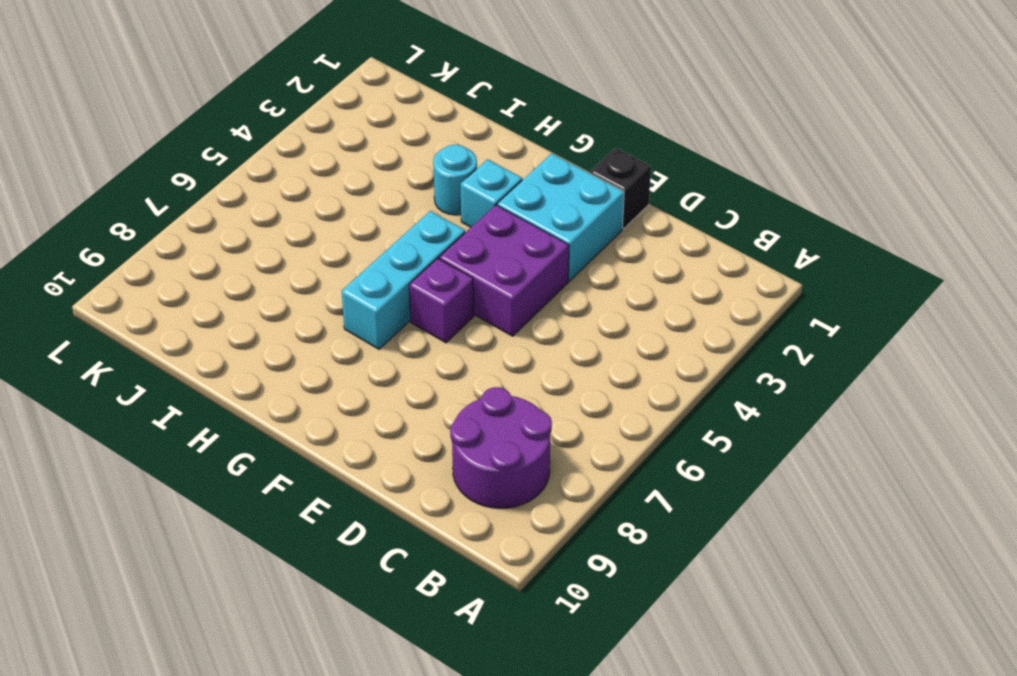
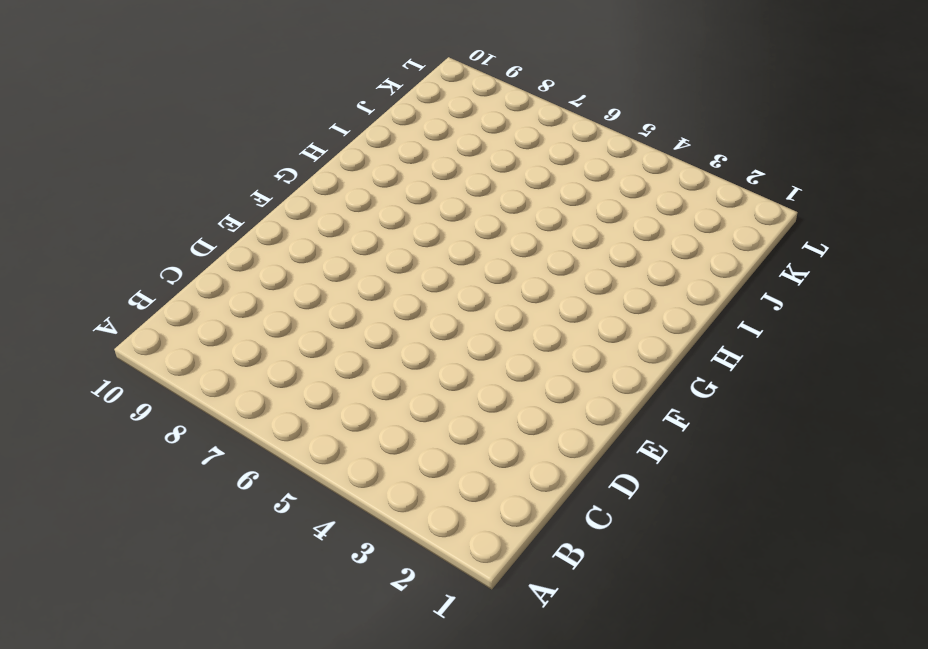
none -> purple round brick B8:C9 level 1
none -> black brick E1 level 1

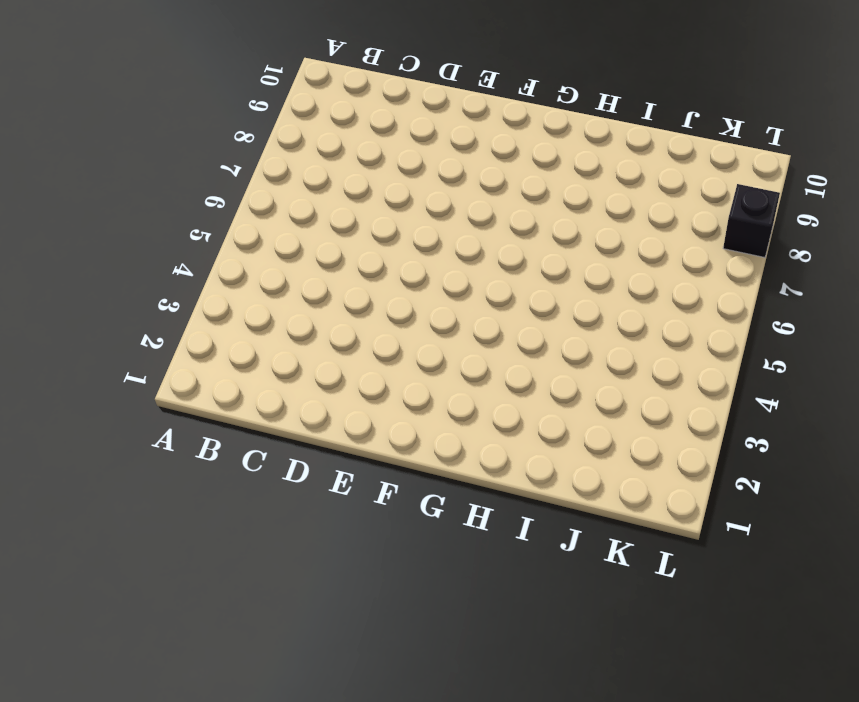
black brick L8 level 1 -> black brick E1 level 1
none -> purple round brick B8:C9 level 1
none -> cyan brick E2:F3 level 1

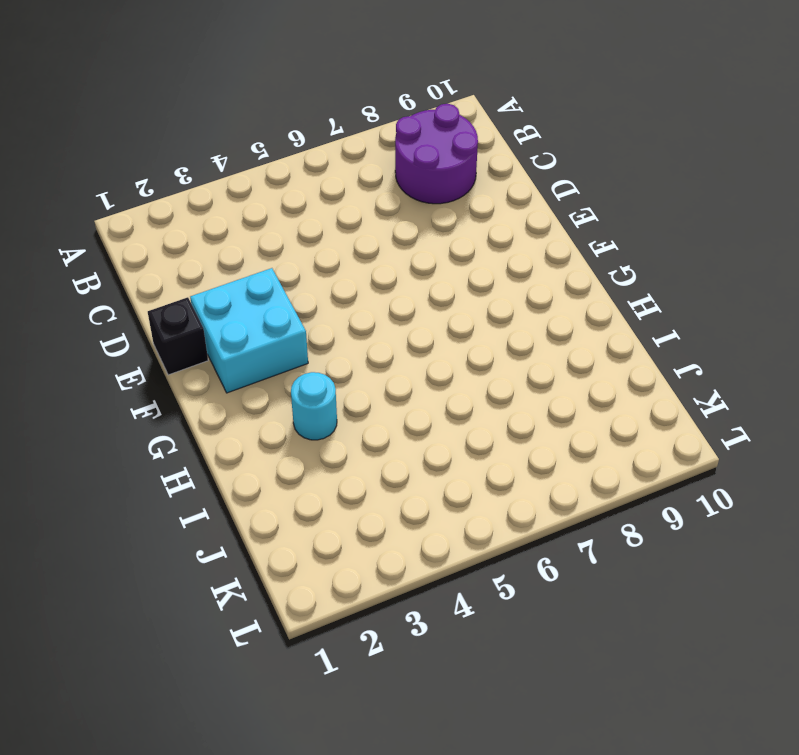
none -> purple brick E4:F5 level 1
none -> purple brick F6 level 1

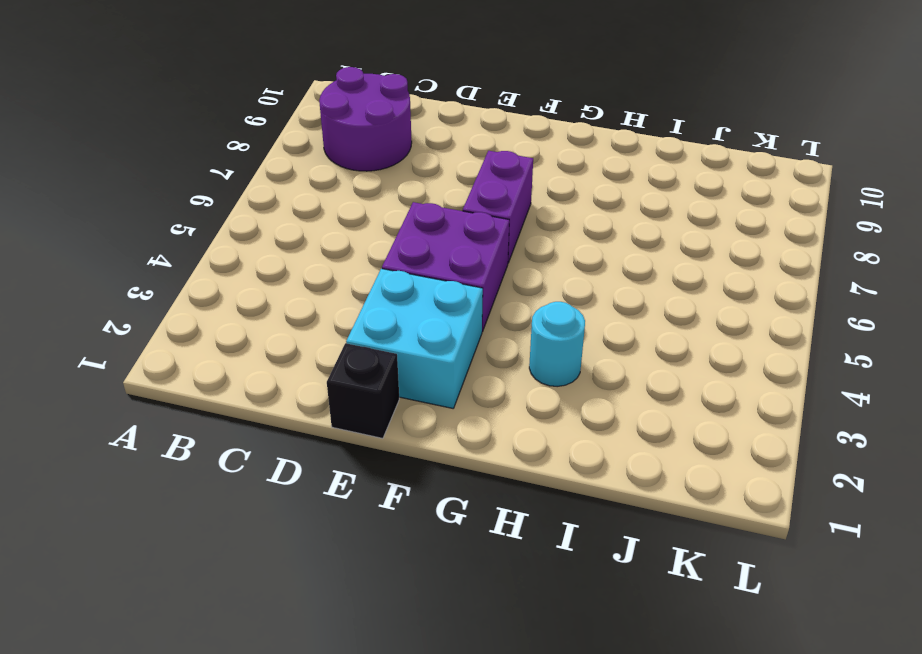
purple brick F6:F7 level 1 -> purple brick F6 level 1
none -> cyan brick G3 level 1
none -> cyan brick G5:G7 level 1

